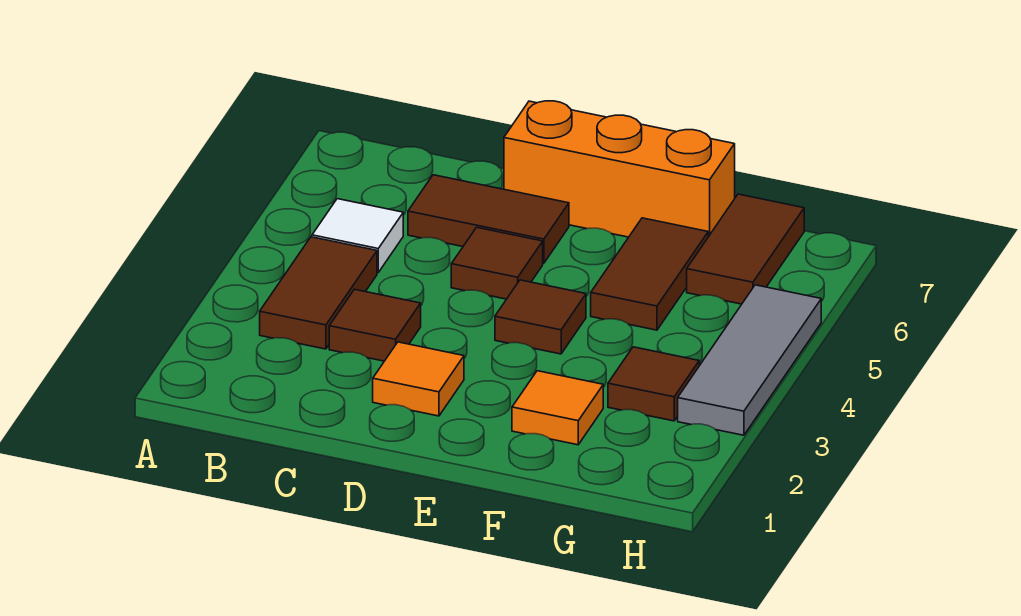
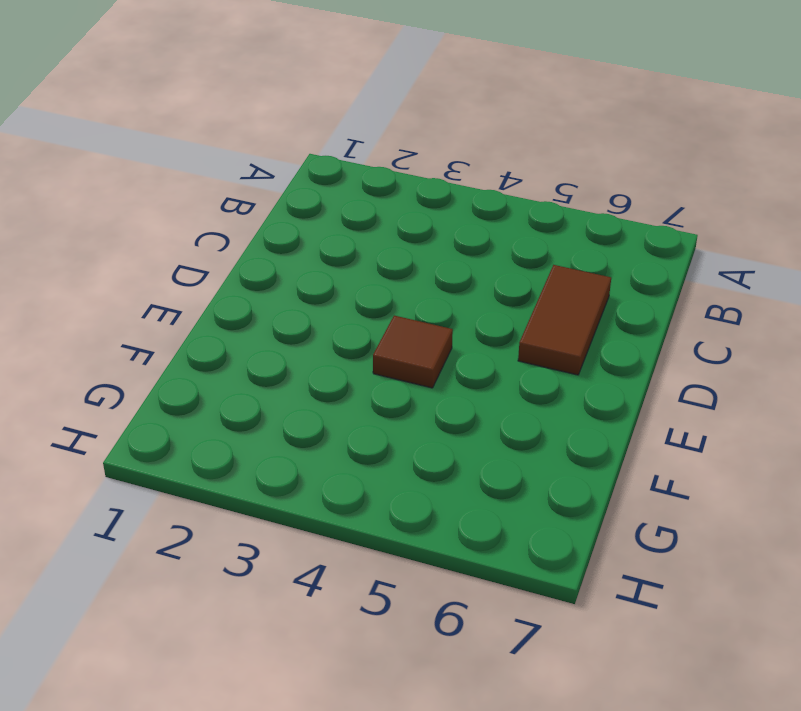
none -> brown tile B3:B4 level 1
none -> white tile B5 level 1
none -> brown tile C3 level 1

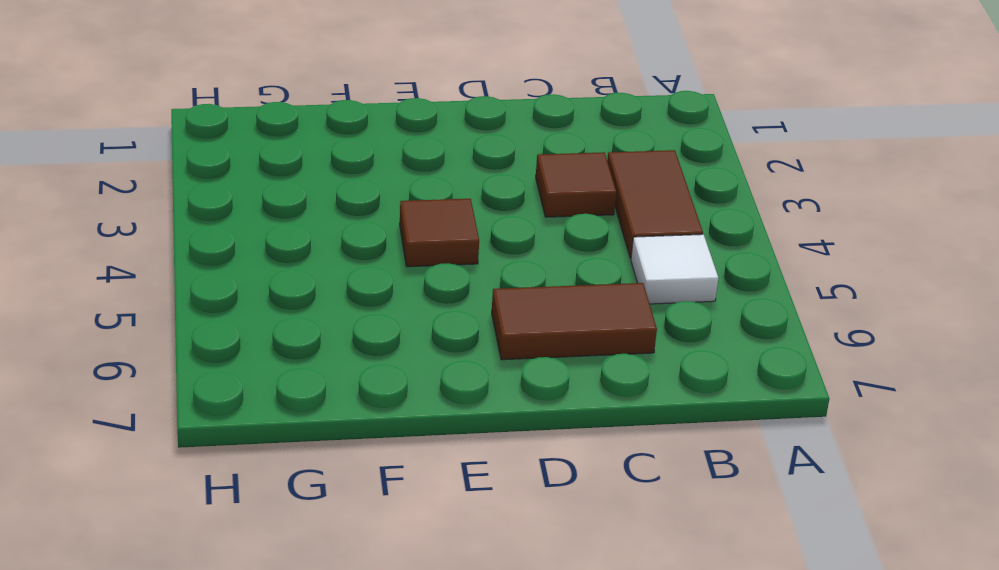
none -> orange tile D2 level 1
none -> brown tile D5 level 1
none -> orange brick D7:F7 level 1

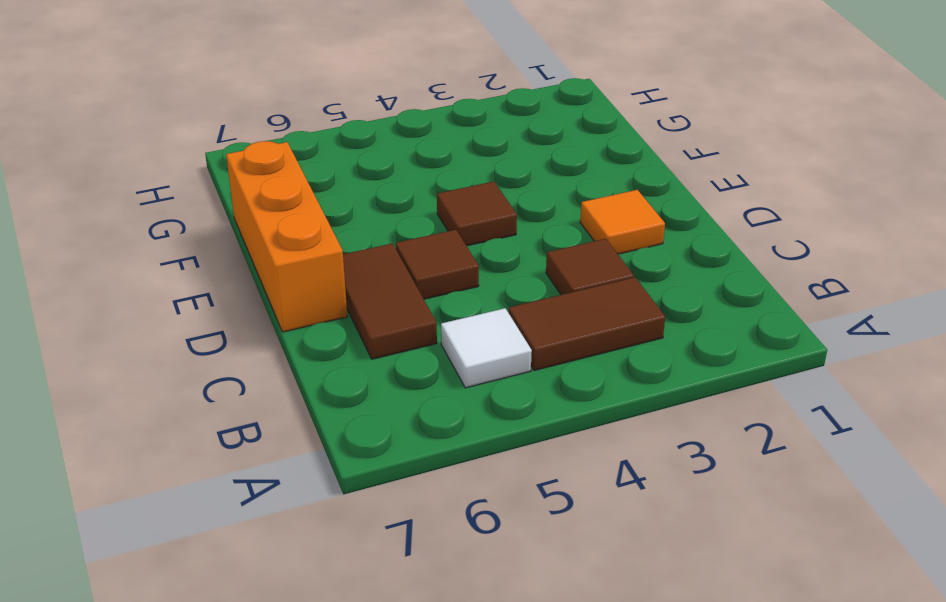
none -> orange tile F2 level 1
none -> brown tile F5:F6 level 1
none -> brown tile G3 level 1

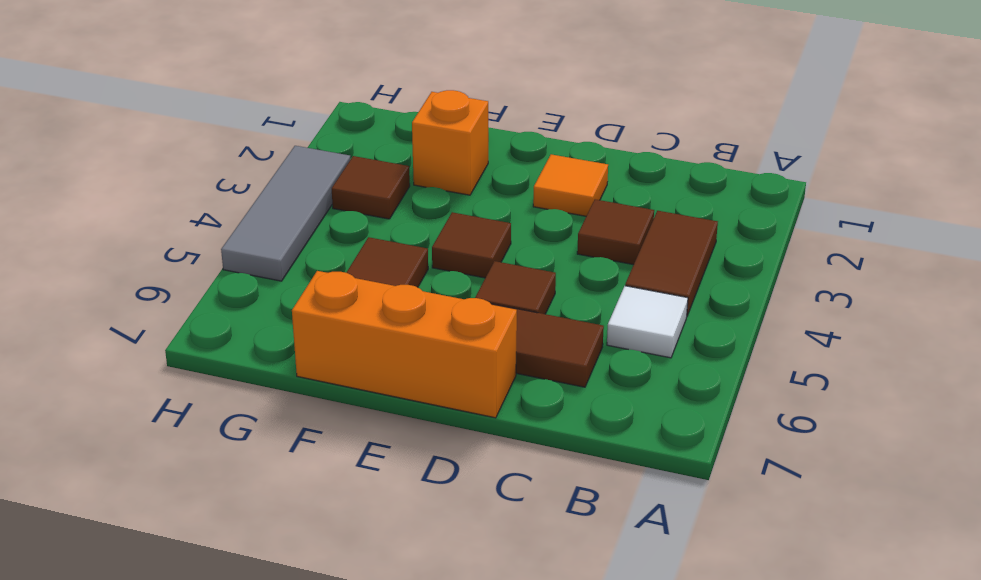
orange brick F2 level 1 -> orange tile F2 level 1
none -> brown tile G6:G7 level 1

